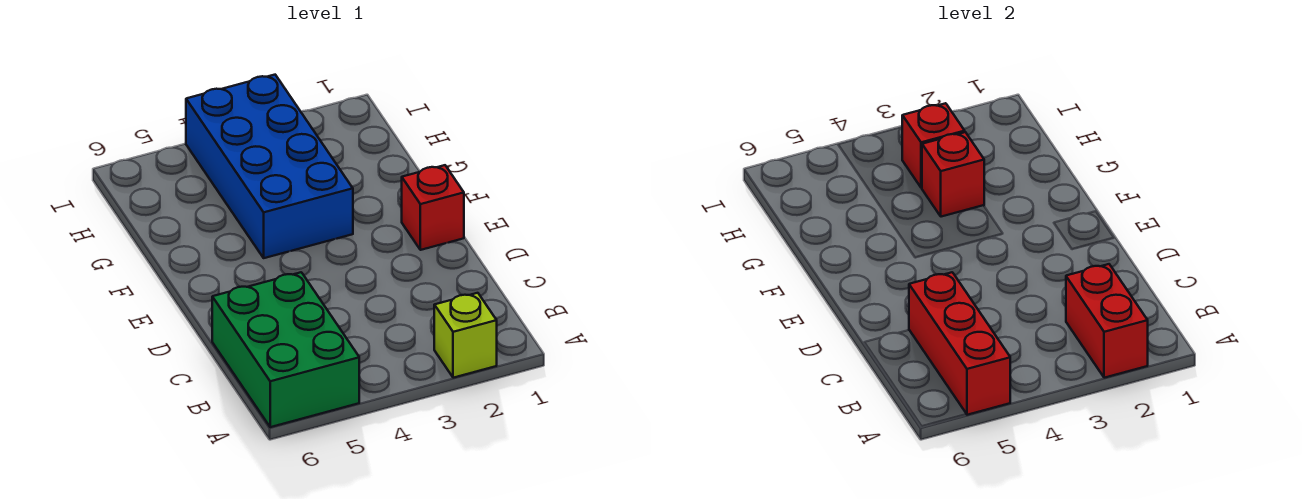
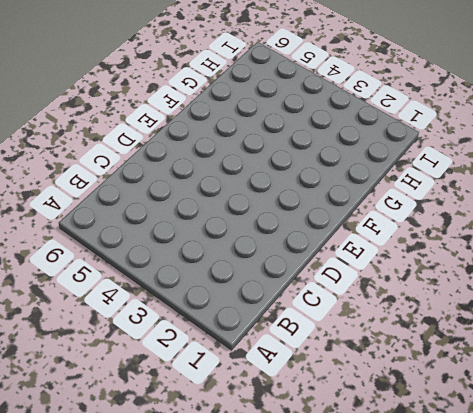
none -> lime brick A2 level 1
none -> green brick A5:C6 level 1

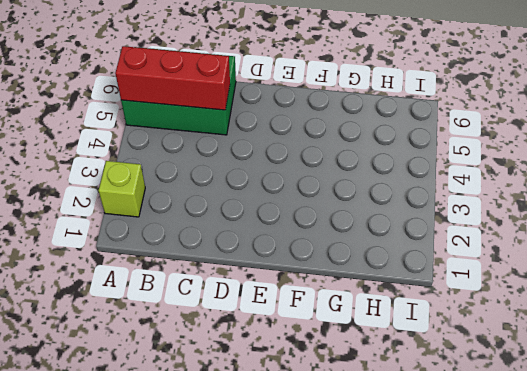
none -> red brick E1 level 1
none -> blue brick F3:I4 level 1

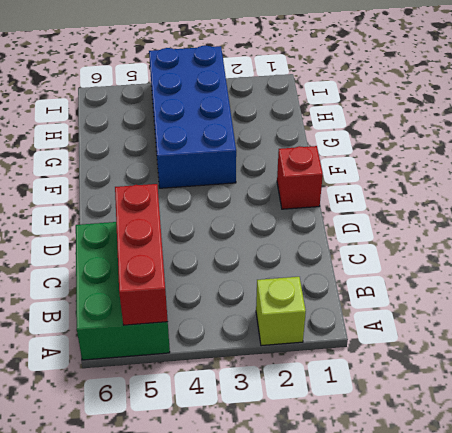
none -> red brick A2:B2 level 2
none -> red brick G3 level 2

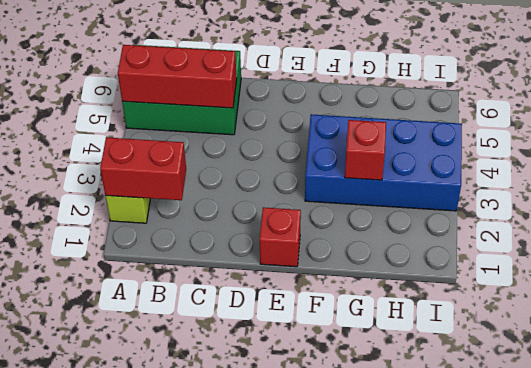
none -> red brick H3 level 2

